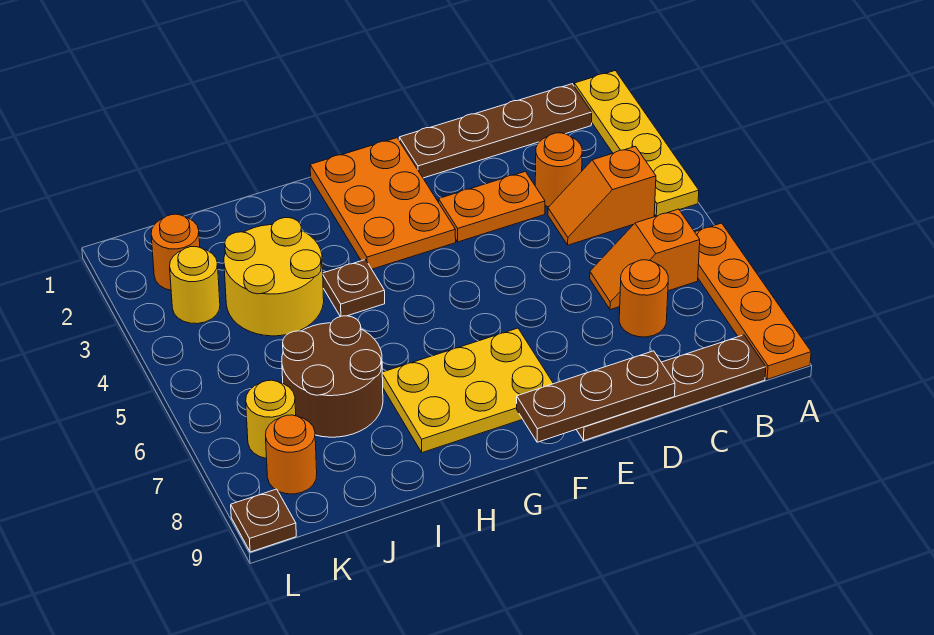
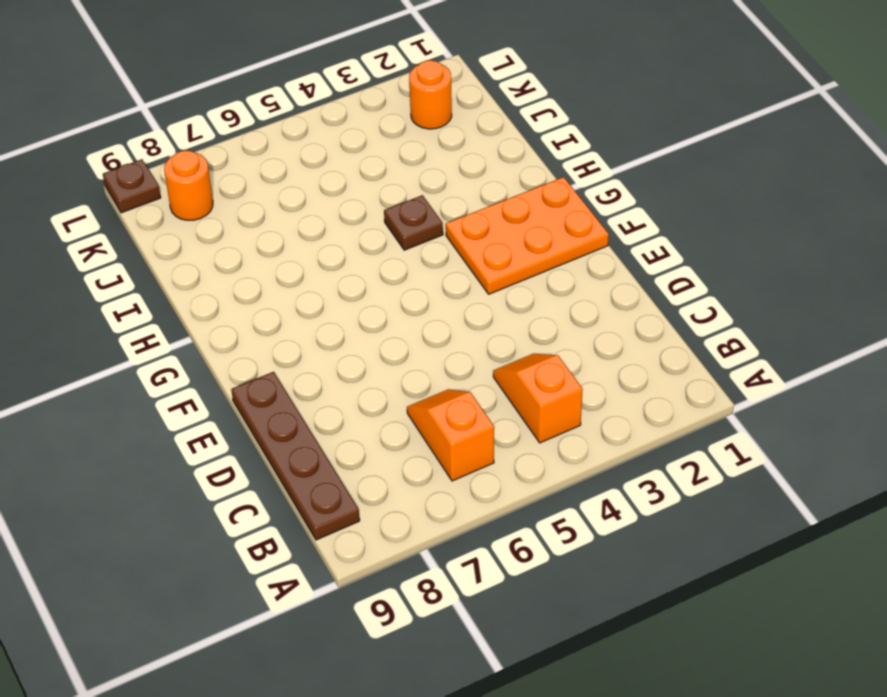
none -> yellow plate A1:A4 level 1
none -> orange plate A6:A9 level 1
none -> brown plate B1:E1 level 1

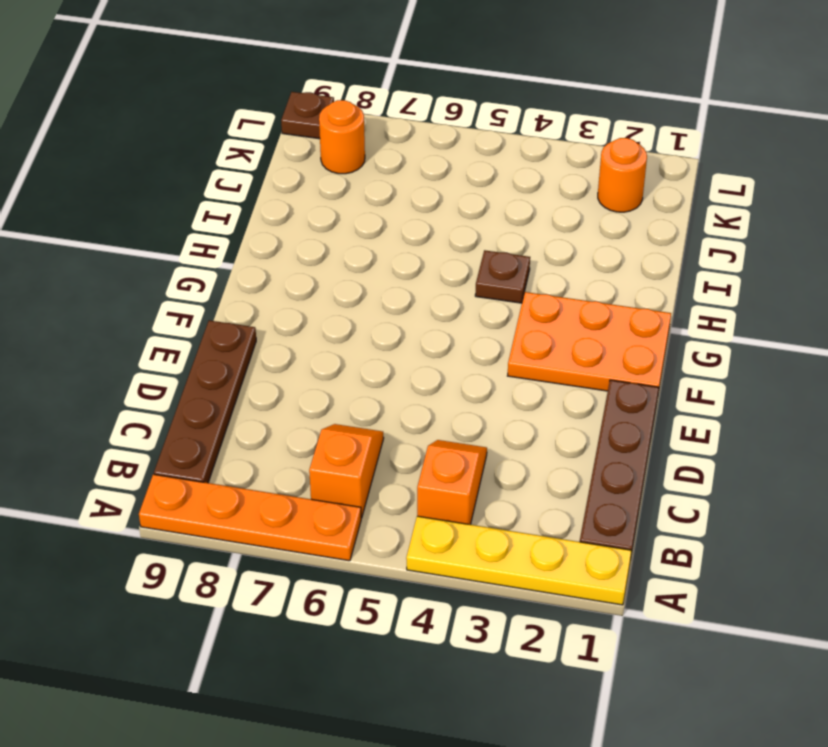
none -> orange round brick C3 level 1
none -> orange round brick C7 level 1
none -> orange plate D3:E3 level 1

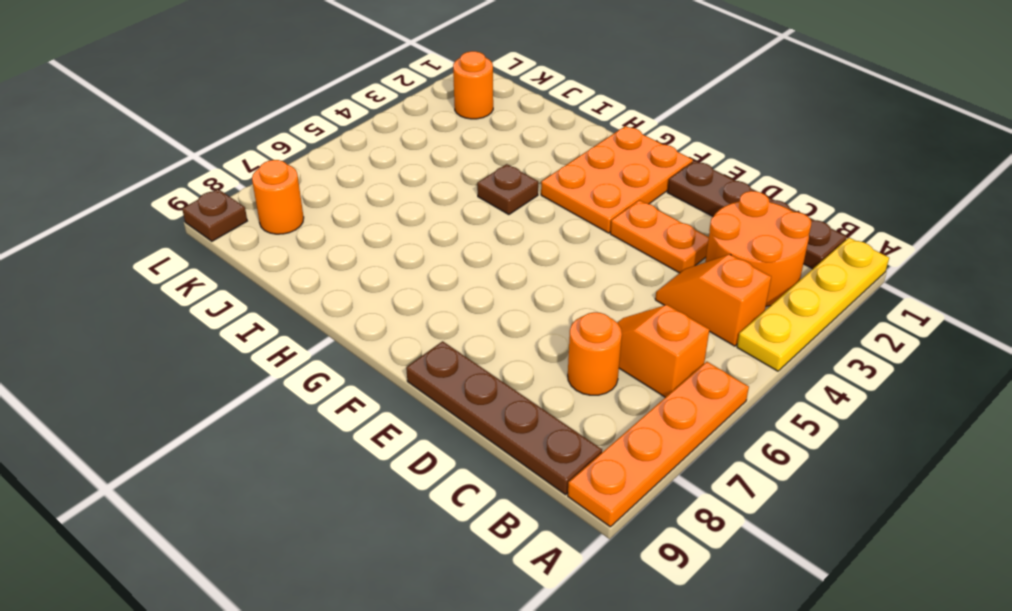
orange round brick B2:C3 level 1 -> orange round brick C3 level 1
none -> yellow plate F7:H8 level 1
none -> yellow round brick I3:J4 level 1
none -> brown round brick I6:J7 level 1

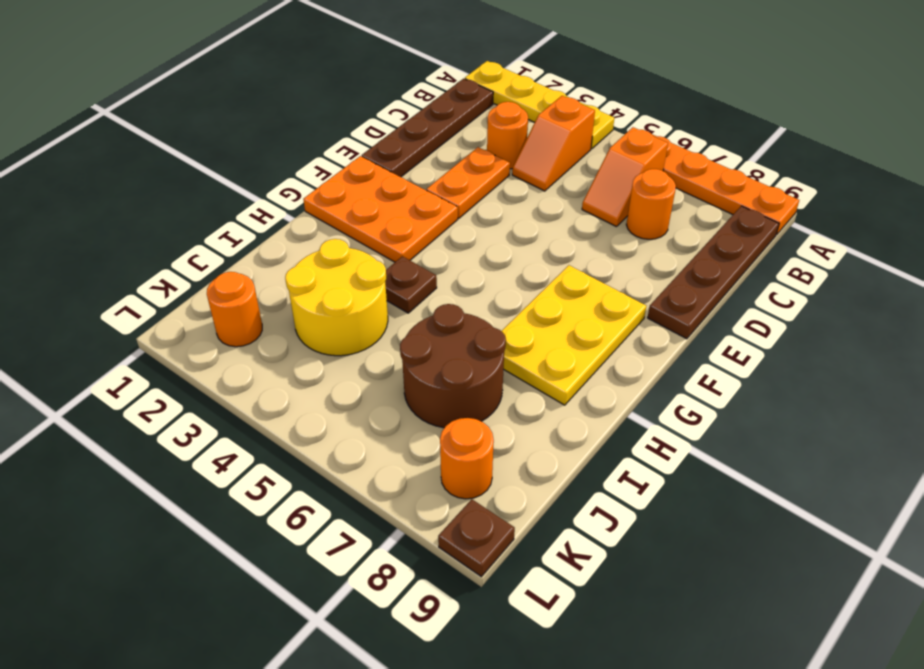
none -> yellow round brick K3 level 1
none -> yellow round brick K7 level 1
none -> brown plate D9:F9 level 2

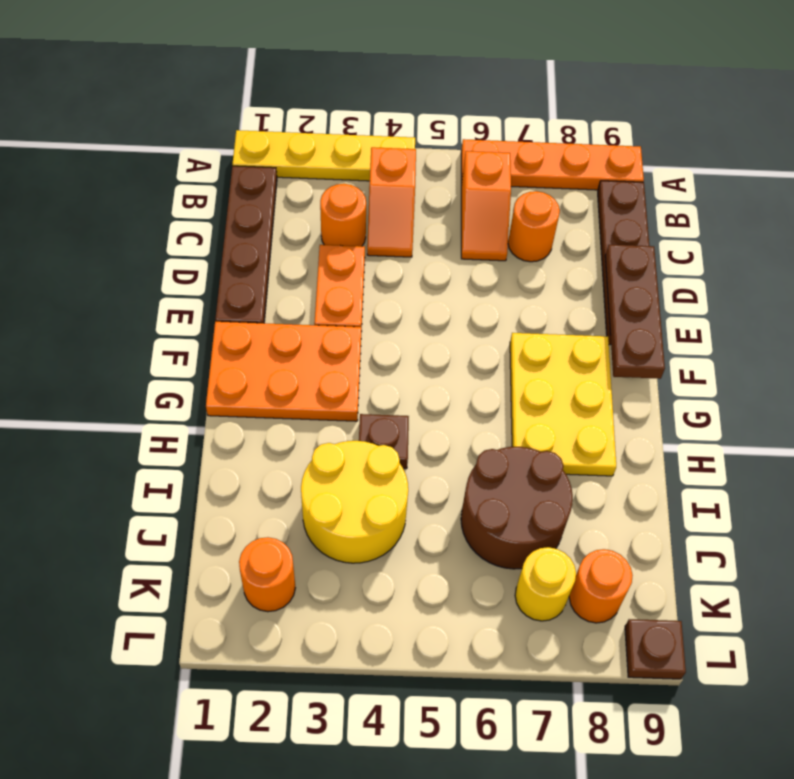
none -> yellow round brick K3 level 1

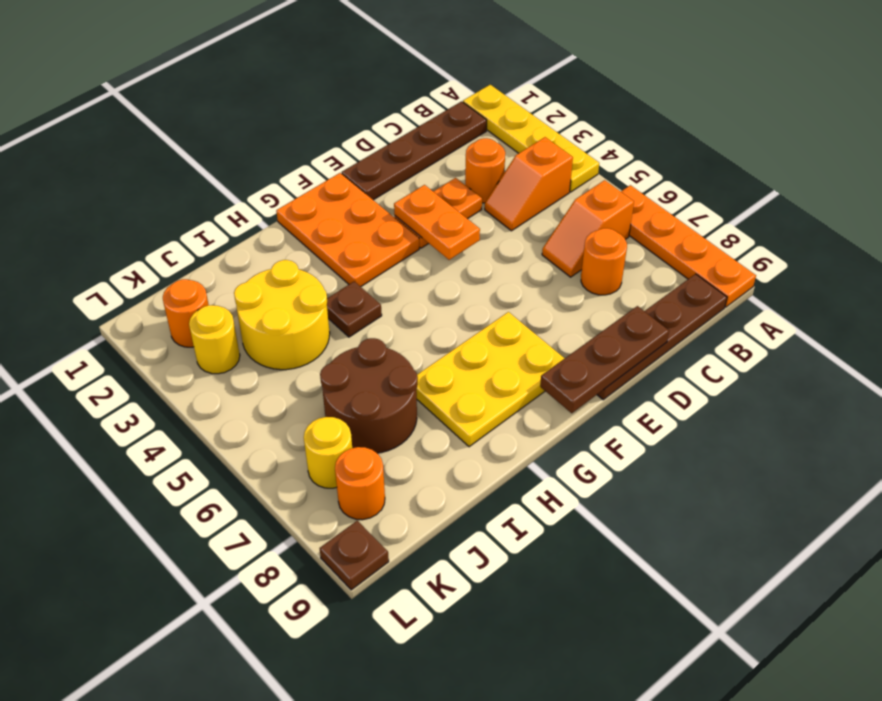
orange plate E3:E4 level 2 -> none

